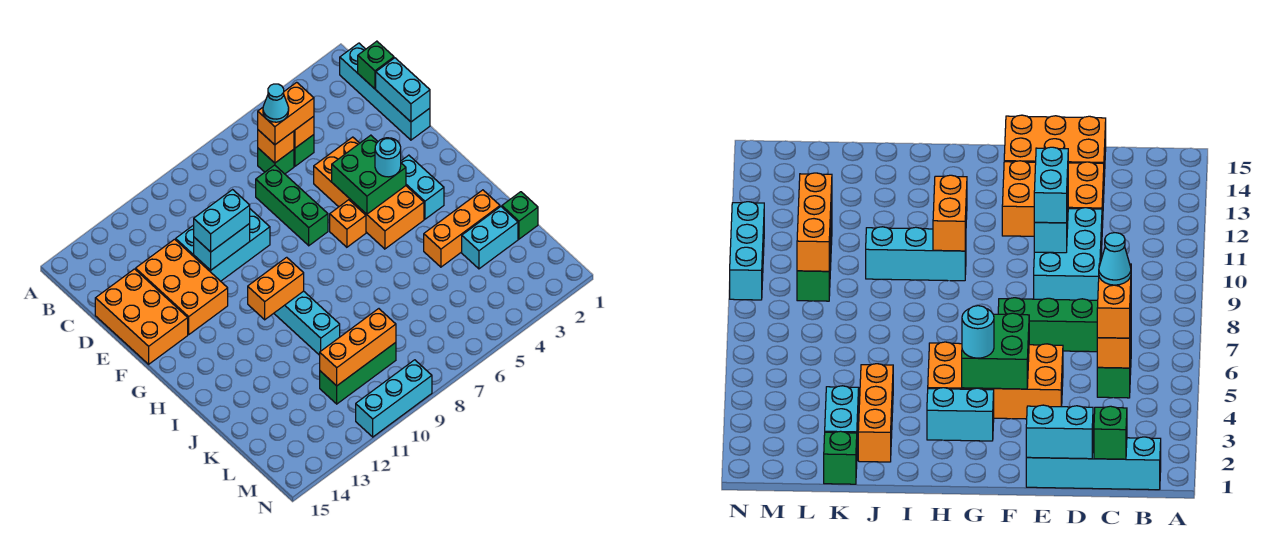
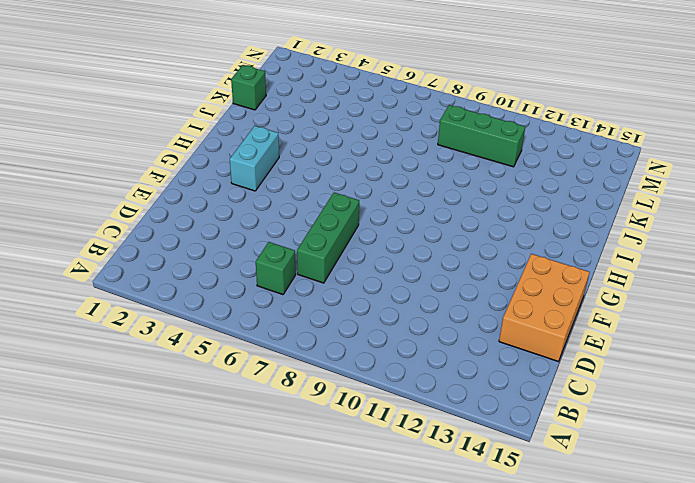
none -> cyan brick B1:E1 level 1
none -> green brick C5 level 1
none -> cyan brick D9:E11 level 1

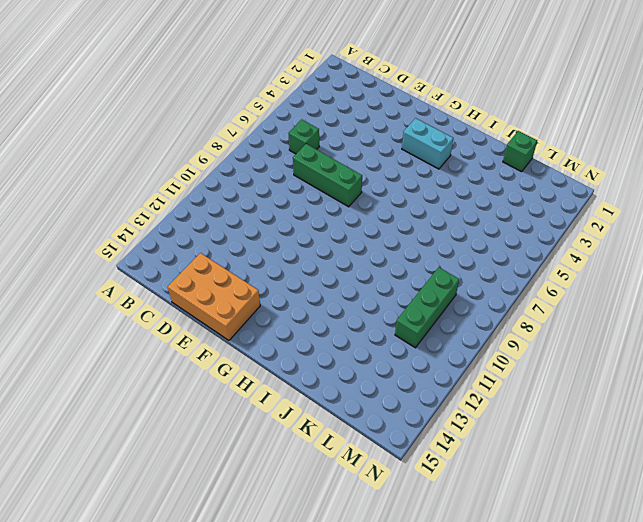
none -> cyan brick B1:E1 level 1
none -> green brick C5 level 1
none -> cyan brick D9:E11 level 1

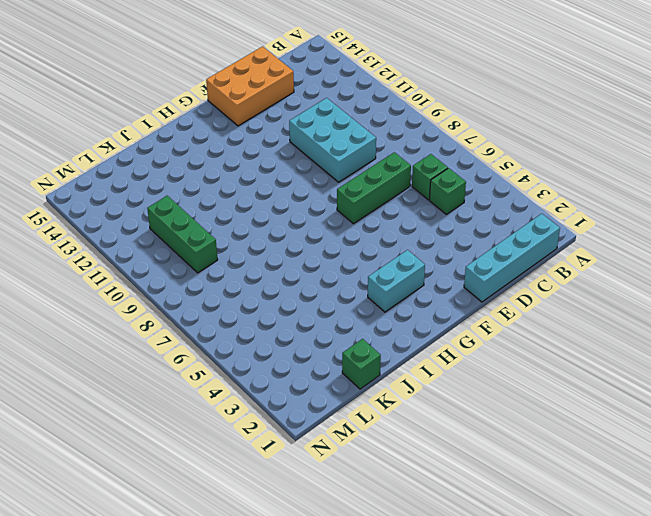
none -> orange brick D12:F13 level 1
none -> orange brick E4:H5 level 1
none -> orange brick G6 level 1

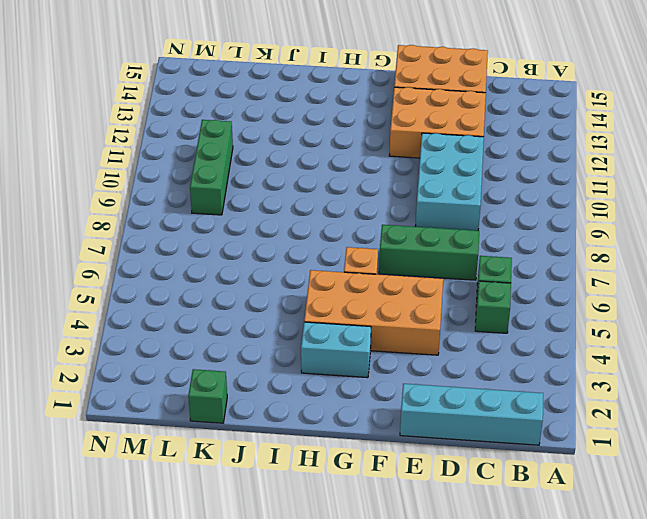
none -> cyan brick H10:J10 level 1
none -> orange brick J2:J4 level 1
none -> cyan brick K2:K3 level 1

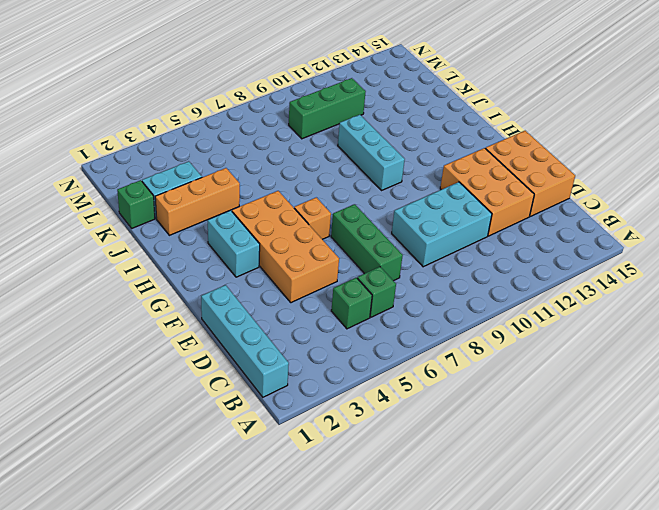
none -> cyan brick N9:N11 level 1
none -> green brick C1 level 2
none -> orange brick C5 level 2

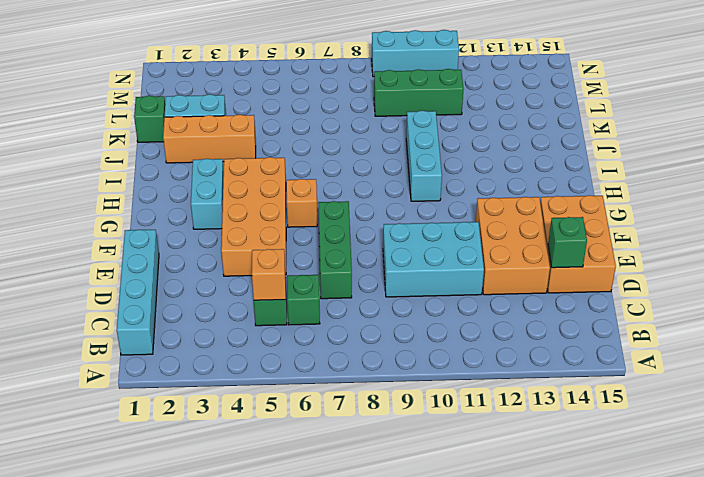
green brick D14 level 2 -> green brick C1 level 2
none -> orange brick C6 level 2
none -> cyan brick D1:E1 level 2
none -> cyan brick E10:E11 level 2

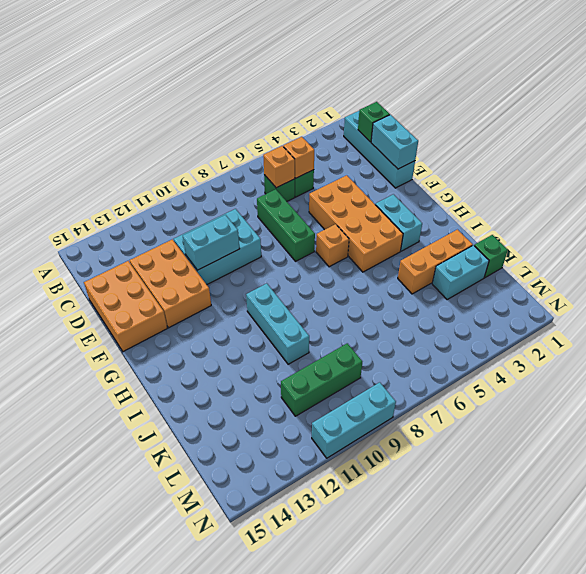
none -> green brick F4:G5 level 2
none -> orange brick H10:H11 level 2
none -> orange brick L9:L11 level 2

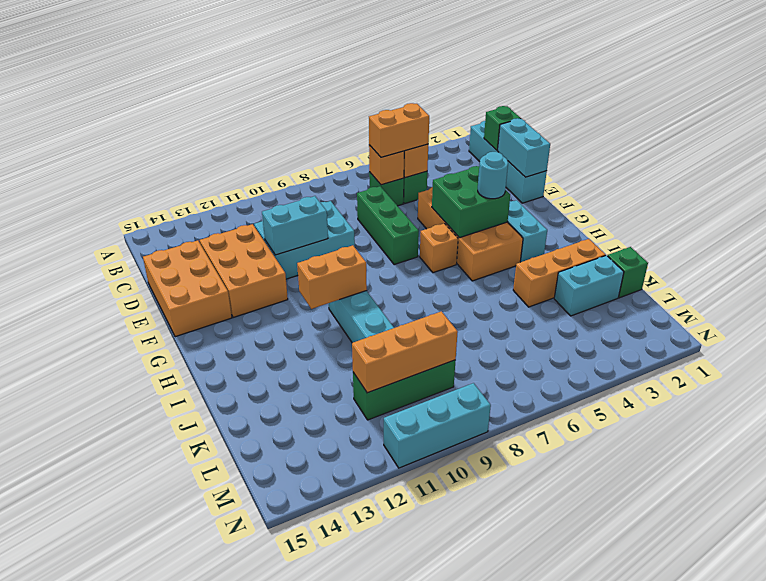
none -> cyan brick E10:E11 level 3
none -> cyan cone C6 level 4

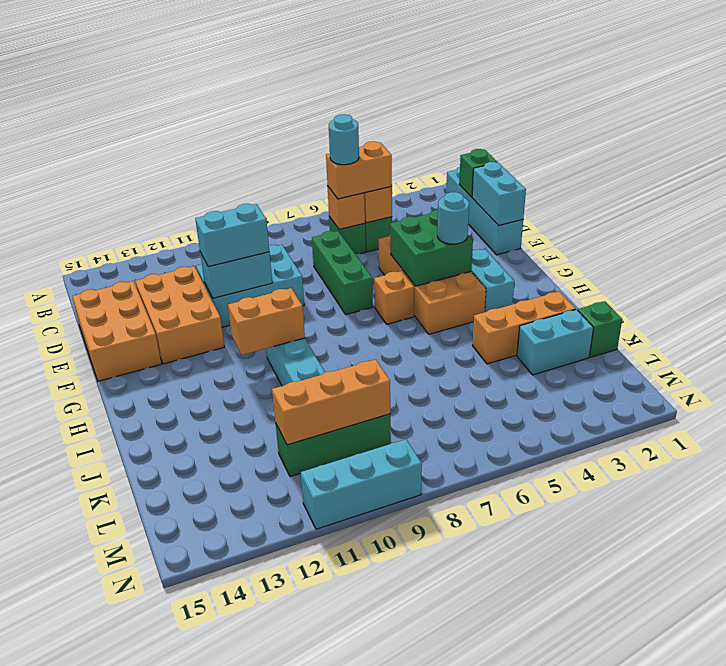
cyan round brick C6 level 4 -> cyan cone C6 level 4

